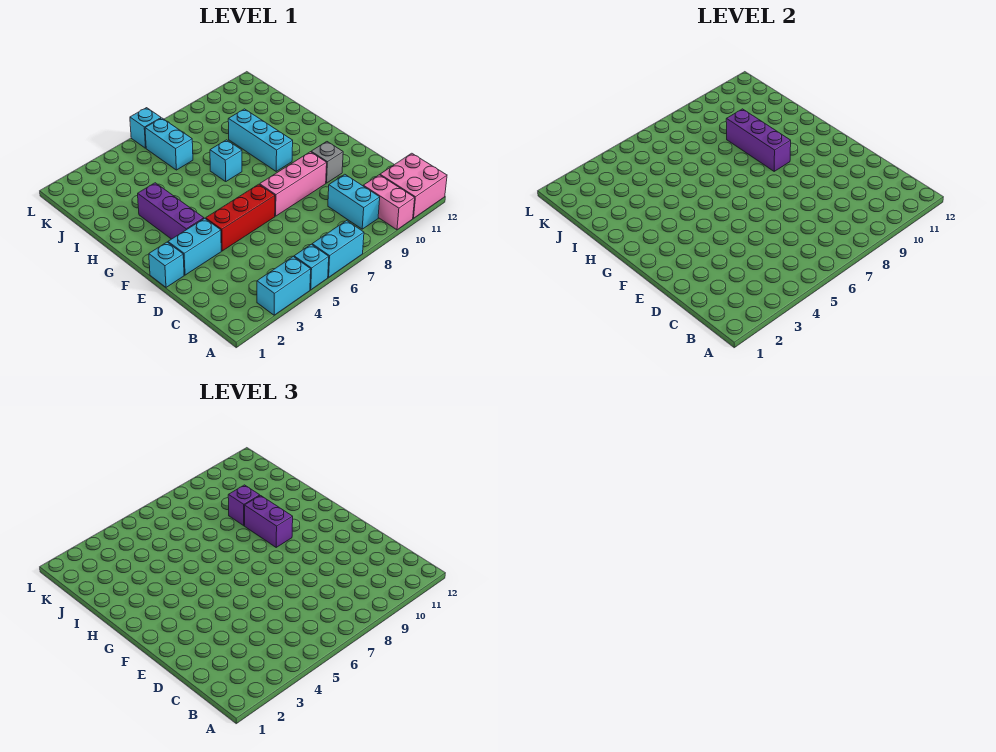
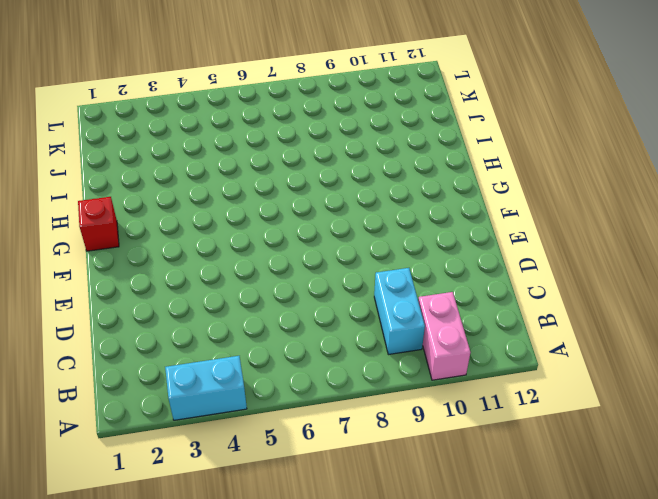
red brick G1 level 1 -> none
none -> cyan brick A5 level 1
none -> cyan brick A6:A7 level 1
none -> pink brick A11:B12 level 1

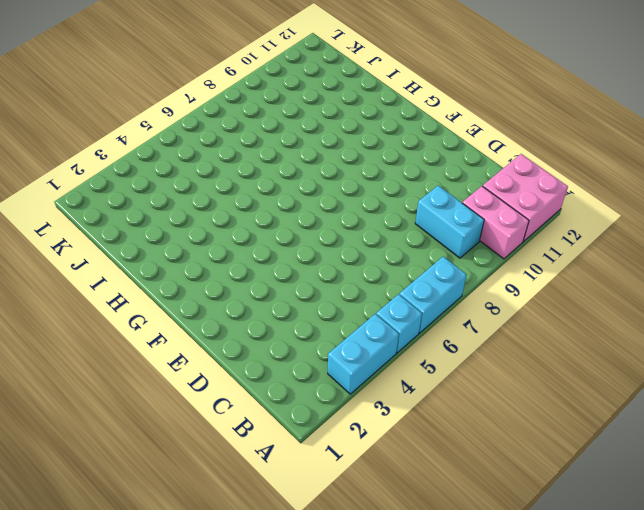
none -> cyan brick E1 level 1
none -> cyan brick E2:E3 level 1
none -> red brick E4:E6 level 1

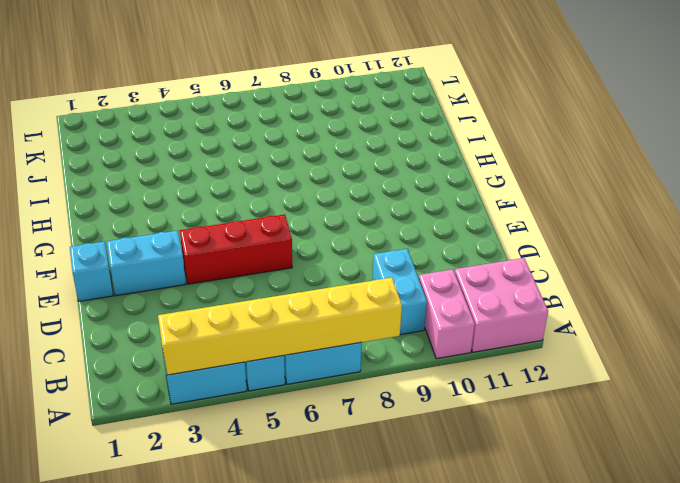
yellow brick A3:A8 level 2 -> none
none -> pink brick E7:E9 level 1
none -> grey brick E10 level 1
none -> purple brick F3:H3 level 1

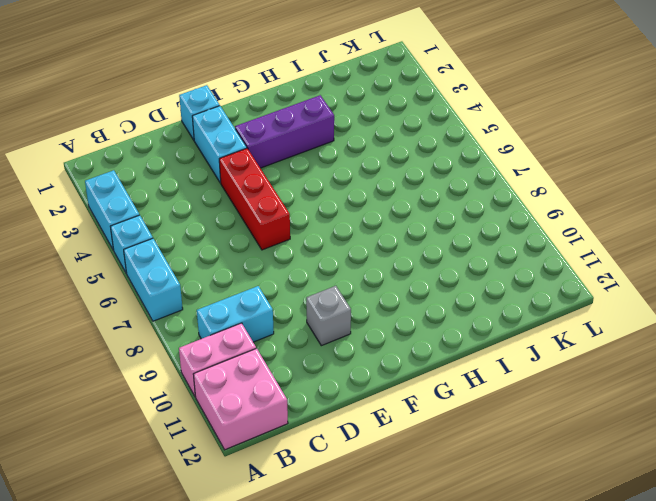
none -> pink brick E7:E9 level 1
none -> cyan brick G9:I9 level 1
none -> cyan brick H7 level 1

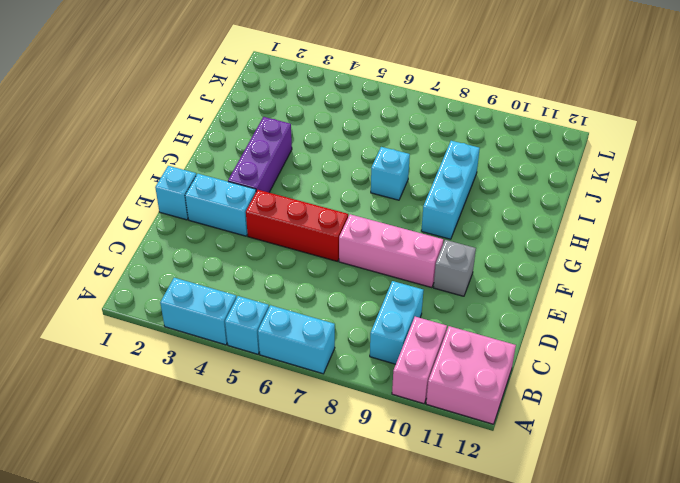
none -> cyan brick J6:K6 level 1
none -> cyan brick L6 level 1
none -> purple brick G9:I9 level 2

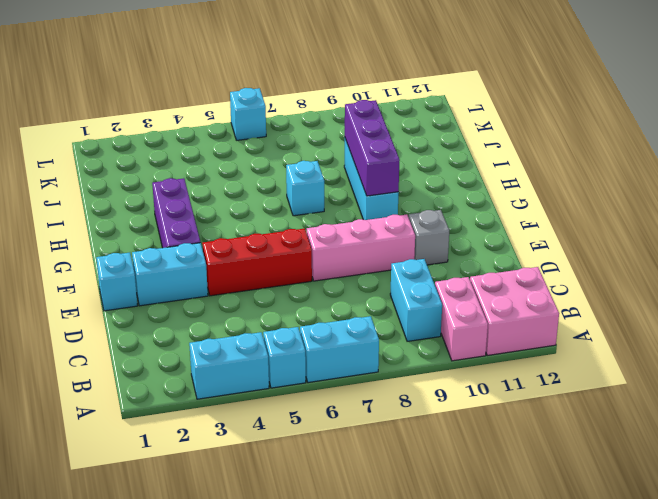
none -> cyan brick J6:K6 level 1
none -> purple brick G9:H9 level 3
none -> purple brick I9 level 3

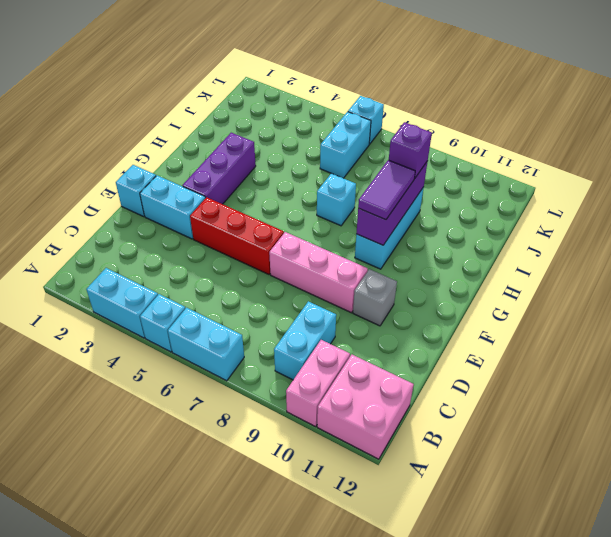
purple tile G9:H9 level 3 -> purple brick G9:H9 level 3

